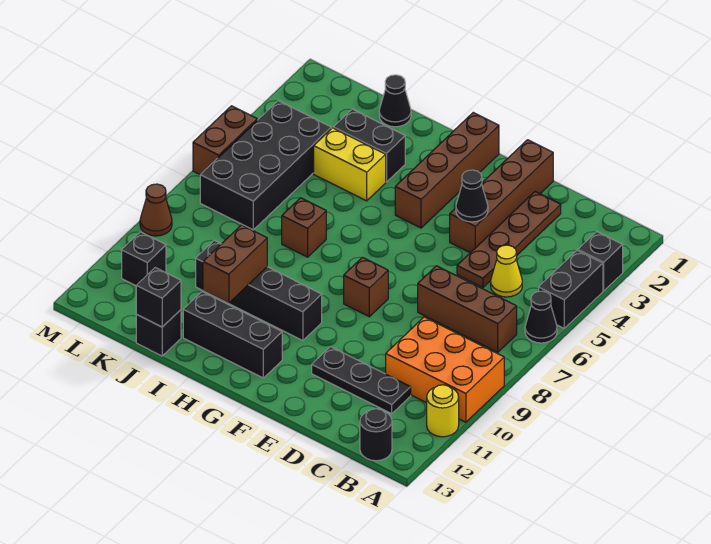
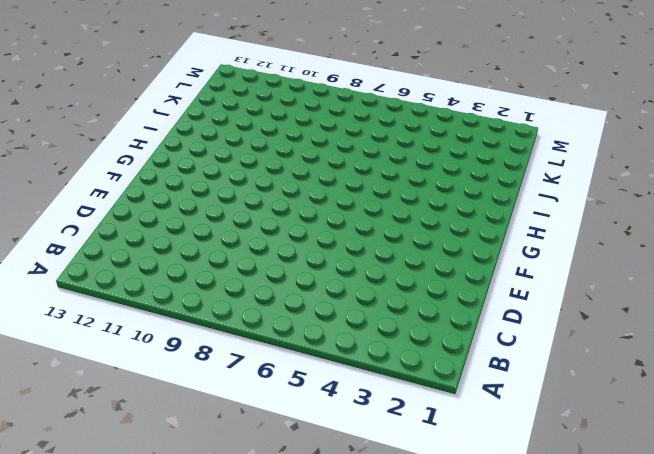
none -> black brick A3 level 1
none -> black brick A4:A5 level 1
none -> black cone A6 level 1

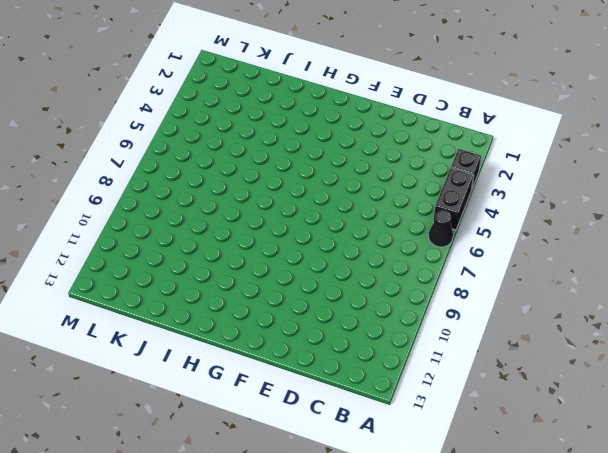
none -> orange brick A9:C10 level 1
none -> yellow round brick A11 level 1
none -> brown brick B7:D7 level 1

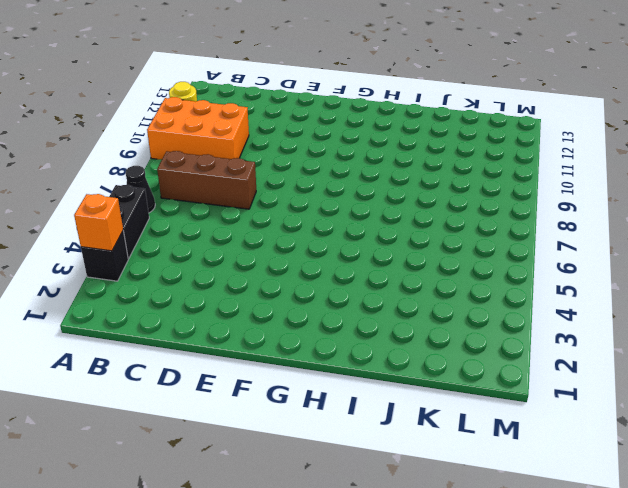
orange brick A3 level 2 -> none
none -> black round brick B13 level 1
none -> yellow cone C5 level 1
none -> black plate C11:E11 level 1

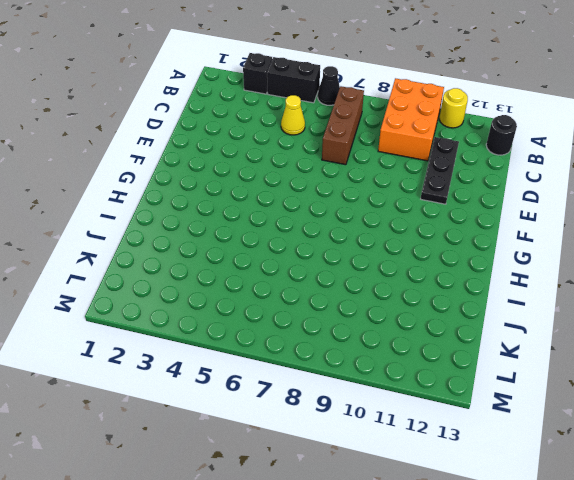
none -> brown plate D2:D5 level 1
none -> brown brick E1:E4 level 1
none -> brown brick F8 level 1

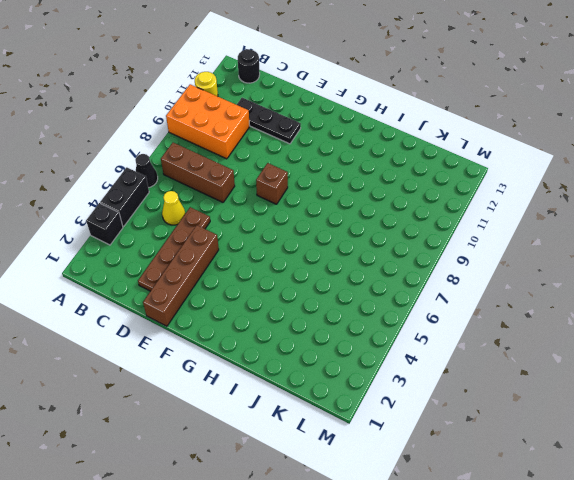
none -> brown brick G1:G4 level 1
none -> black brick G10:J10 level 1
none -> black brick G12:I12 level 1

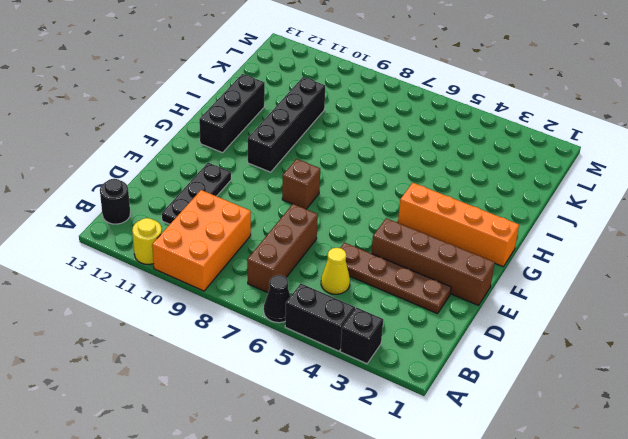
orange brick G1:G4 level 1 -> brown brick G1:G4 level 1
none -> black brick I3:J3 level 1
none -> yellow brick I4:J4 level 1
none -> brown brick I7 level 1

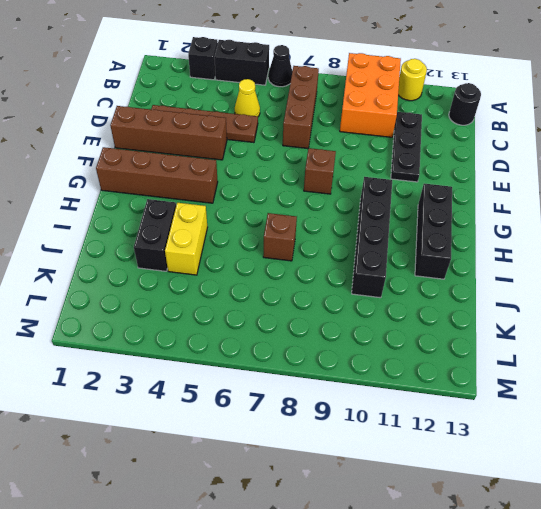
none -> black cone J1 level 1
none -> black brick J13 level 1
none -> black brick K4:L7 level 1

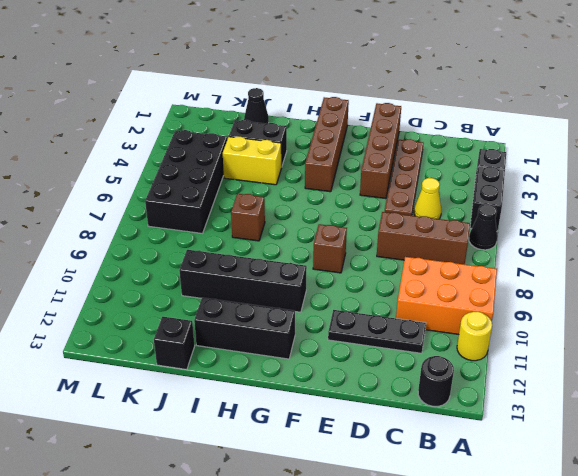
none -> black brick L11 level 1
none -> brown brick M5:M6 level 1
none -> brown cone M9 level 1

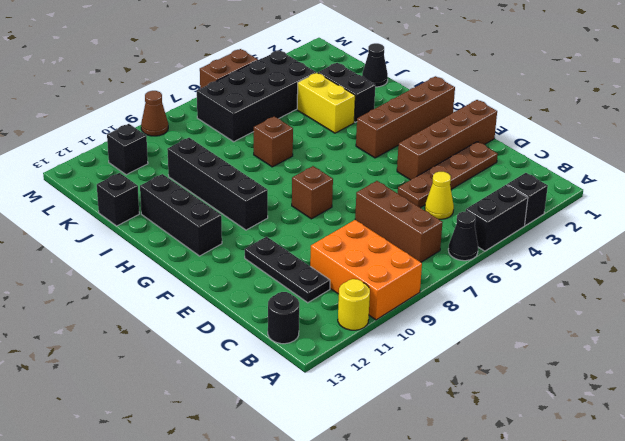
none -> black cone E4 level 2
none -> brown brick I10:I11 level 2
none -> black brick J13 level 2

